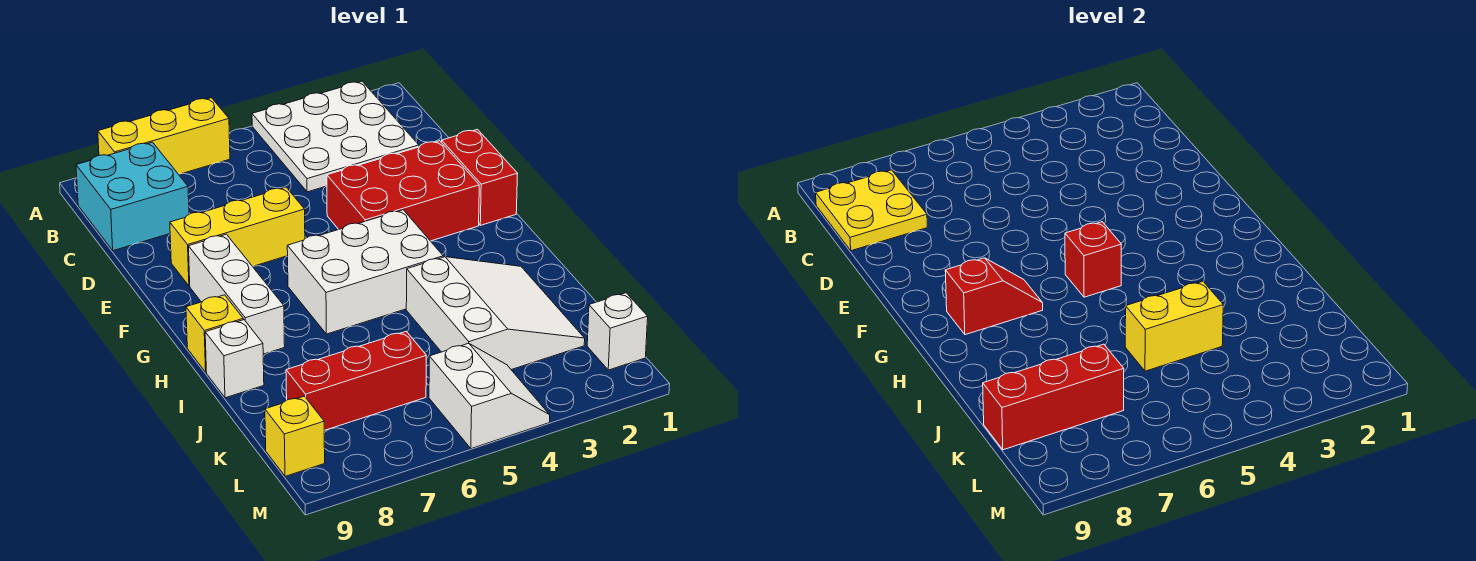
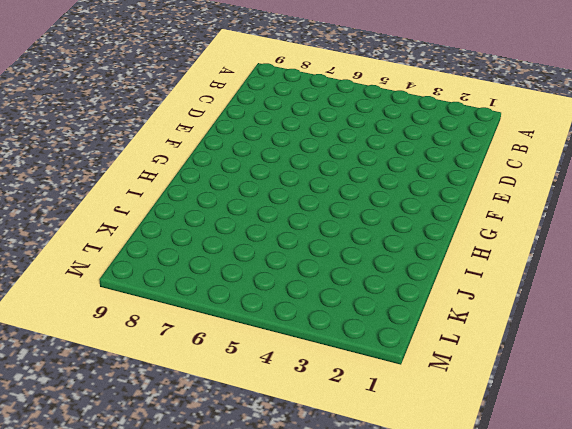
none -> white plate A2:C4 level 1
none -> yellow brick A6:A8 level 1
none -> cyan brick B8:C9 level 1

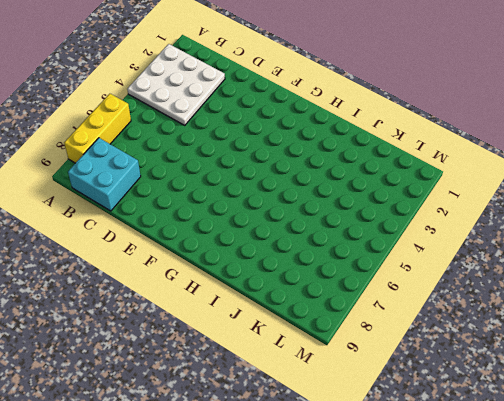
none -> red brick E1:F1 level 1
none -> red brick E2:F4 level 1
none -> yellow brick E6:E8 level 1

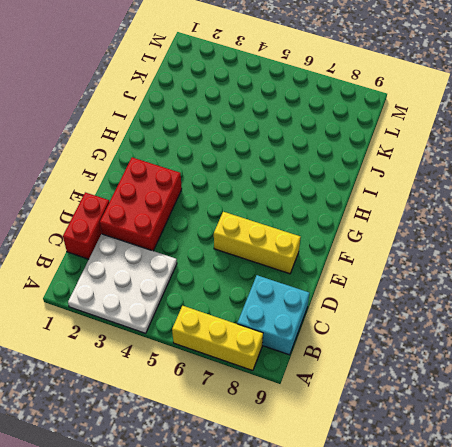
red brick C1:D1 level 1 -> red brick E1:F1 level 1
red brick D2:F3 level 1 -> red brick E2:F4 level 1
none -> white brick F8:H8 level 1
none -> white brick G4:H6 level 1
none -> yellow brick H9 level 1

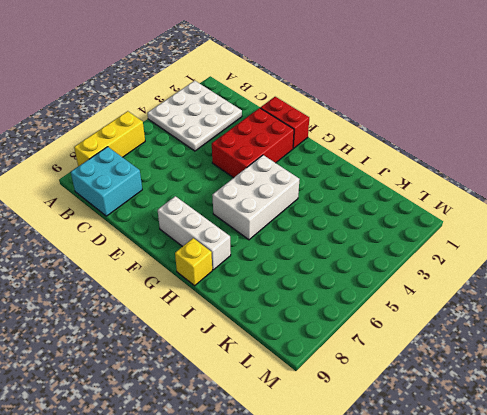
none -> yellow brick E6:E8 level 1
none -> white slope I2:K4 level 1 top 4
none -> white brick I9 level 1

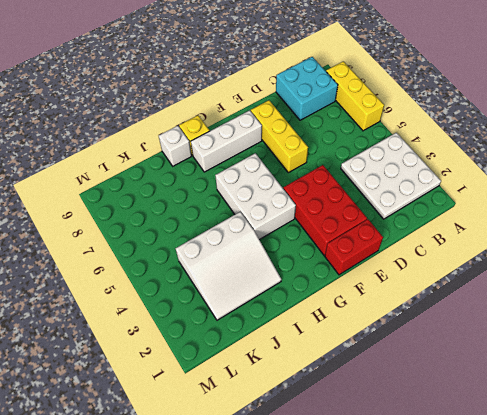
none -> red brick K6:K8 level 1
none -> white brick L1 level 1
none -> white slope L4:M5 level 1 top 5

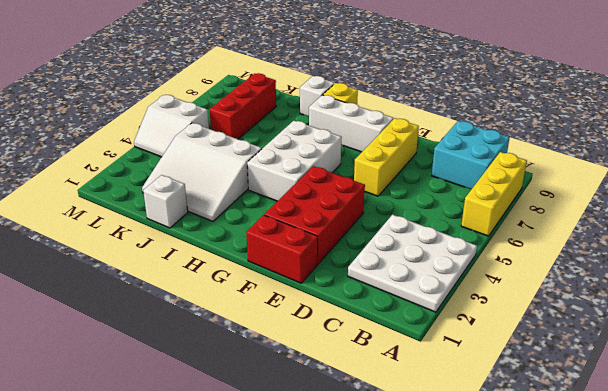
white brick J1 level 1 -> white brick L1 level 1
none -> yellow brick L9 level 1
none -> yellow plate B8:C9 level 2
none -> red brick G5 level 2

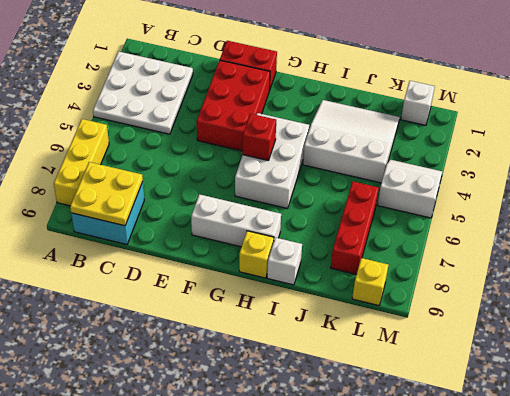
none -> yellow brick E6:E8 level 1
none -> red slope G7:G8 level 2 top 8
none -> yellow brick J4:J5 level 2

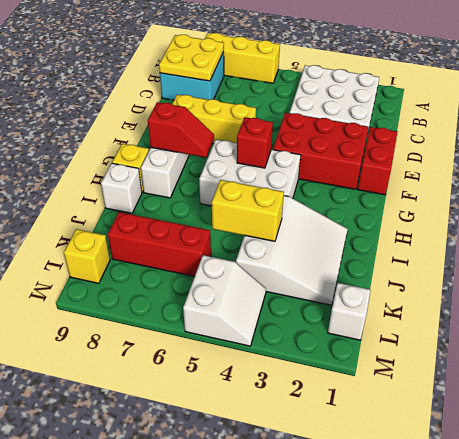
none -> red brick K7:K9 level 2

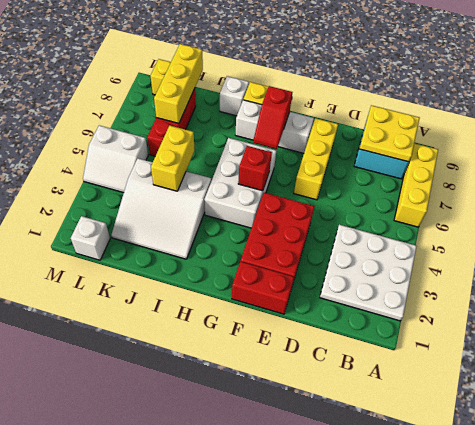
yellow brick K7:K9 level 2 -> red brick K7:K9 level 2

